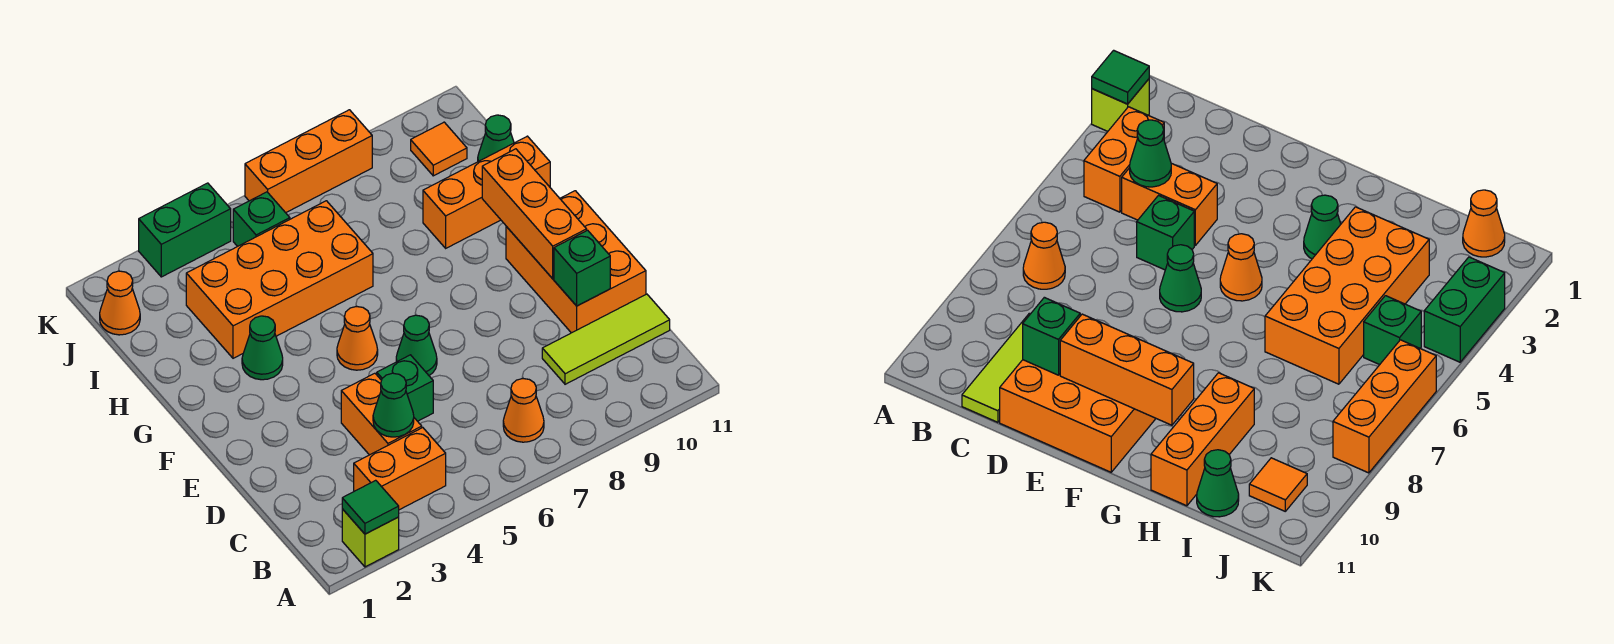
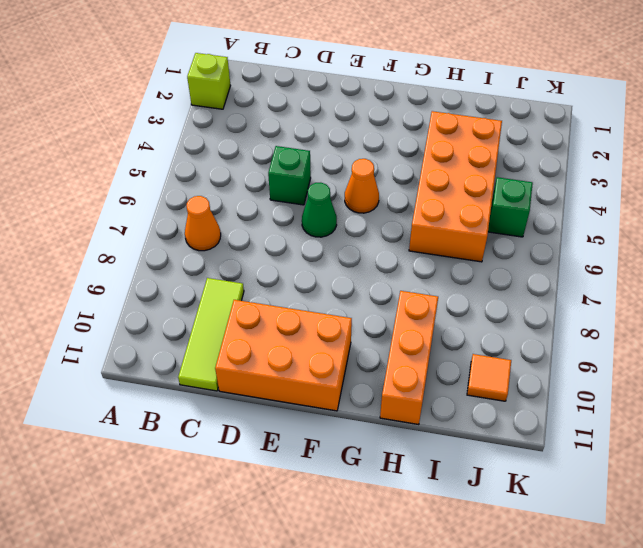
none -> orange brick B3:B4 level 1
none -> orange brick C4:D4 level 1
none -> green cone G3 level 1

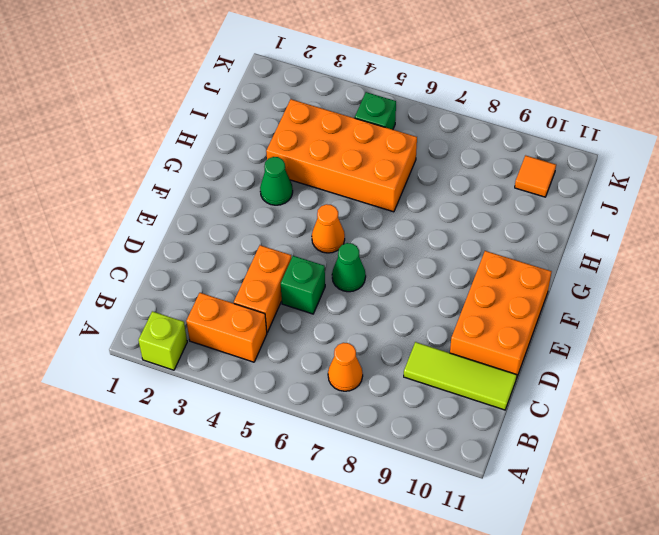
none -> orange brick H9:H11 level 1
none -> green cone I11 level 1
none -> orange cone J1 level 1

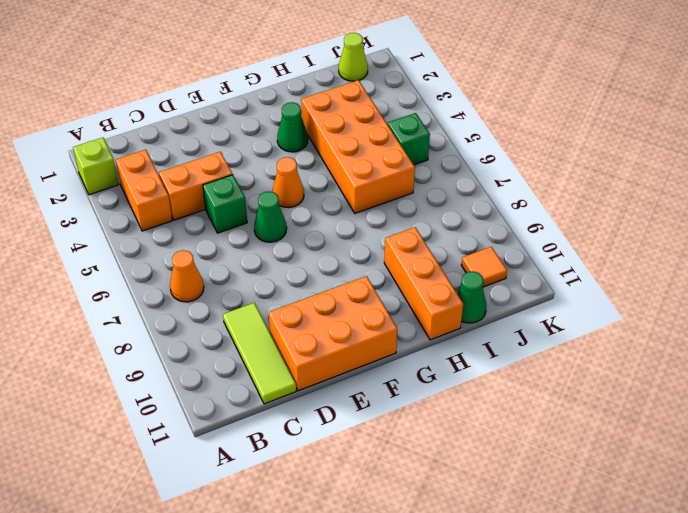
lime cone J1 level 1 -> orange cone J1 level 1
none -> green brick K3:K4 level 1
none -> orange brick K6:K8 level 1
none -> green tile A2 level 2

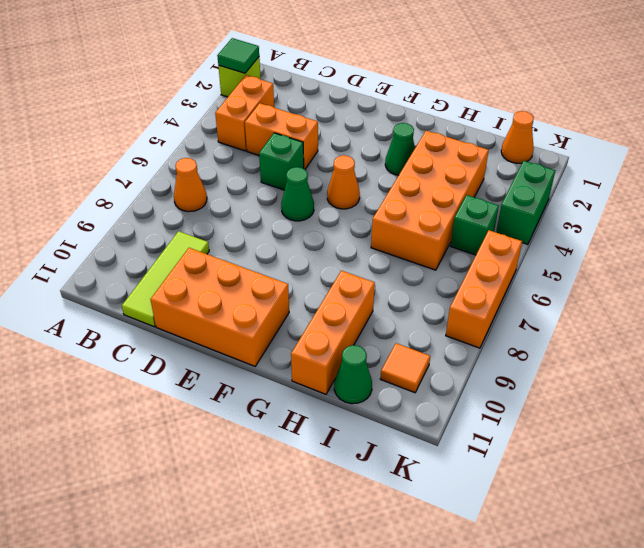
none -> green cone C4 level 2
none -> green brick D10 level 2
none -> orange brick E10:G10 level 2

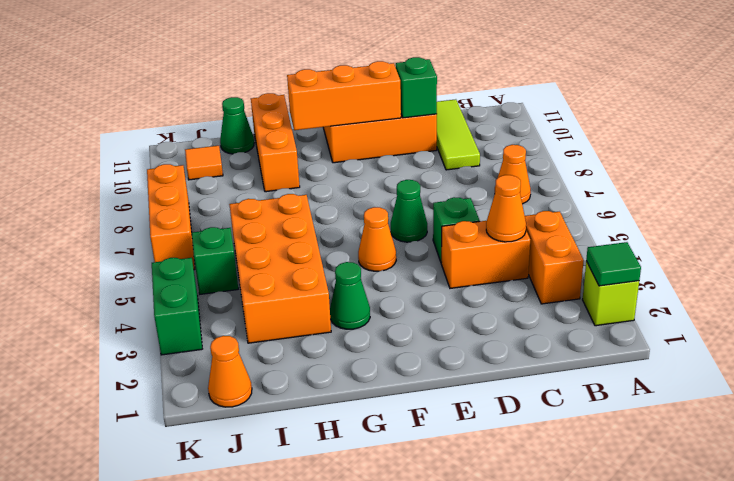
orange cone C4 level 2 -> green cone C4 level 2

